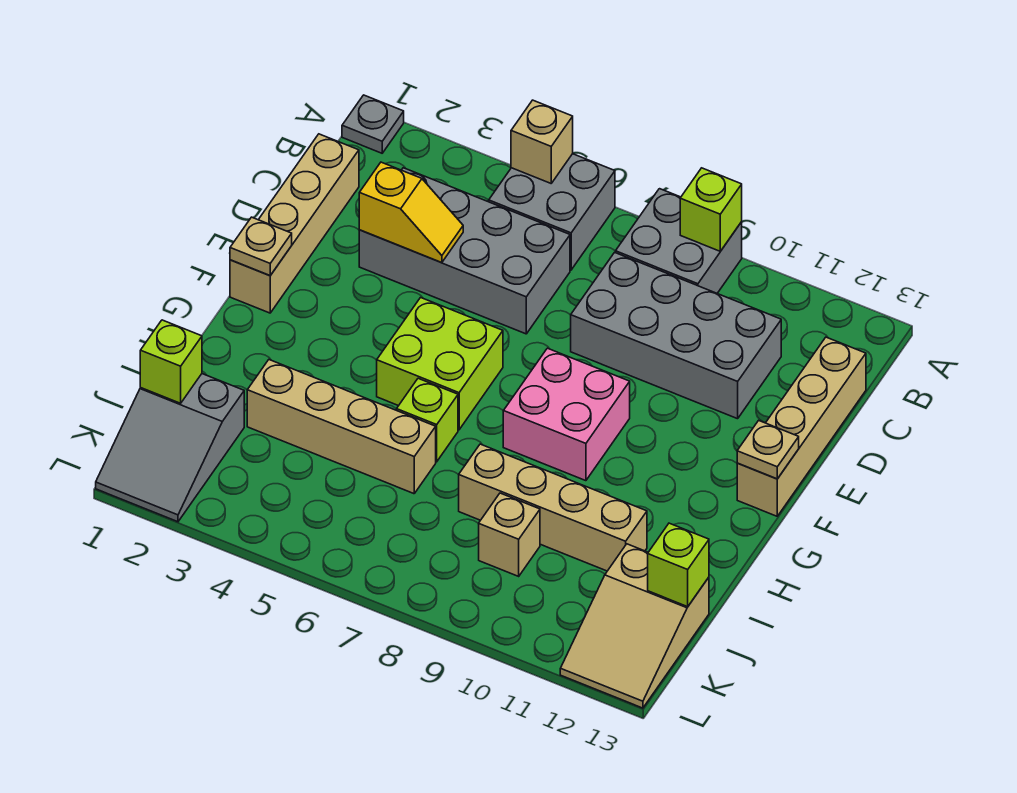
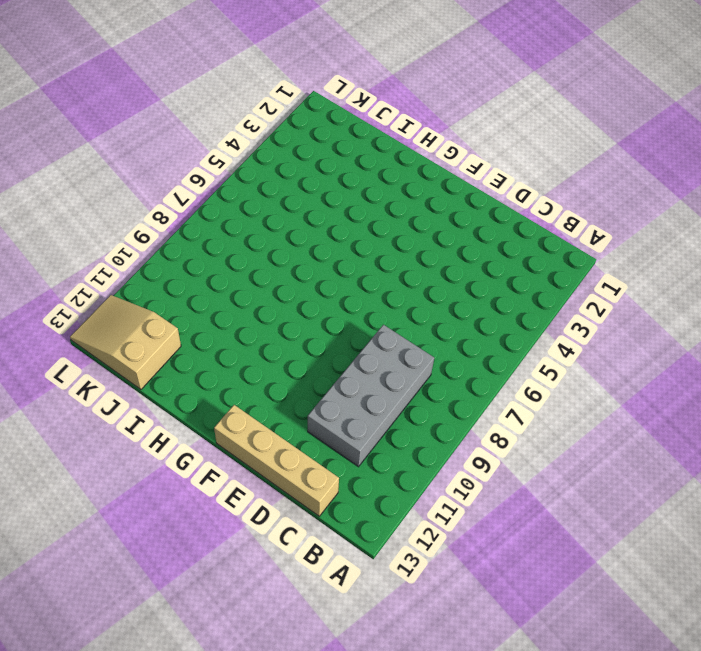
none -> grey plate A1 level 1
none -> grey brick A5:B6 level 1
none -> grey brick A8:B9 level 1

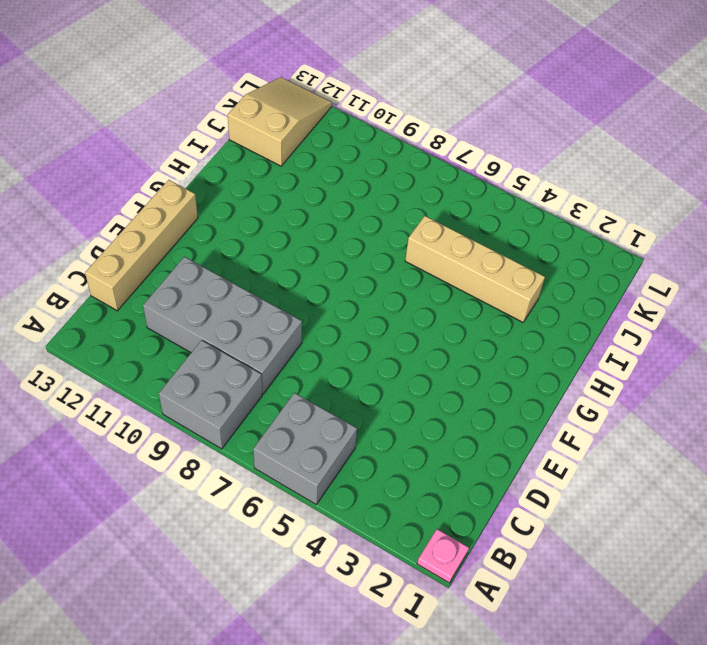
pink plate A1 level 1 -> grey plate A1 level 1
none -> tan brick C1:F1 level 1
none -> grey brick C3:D6 level 1
none -> lime brick F5:G6 level 1

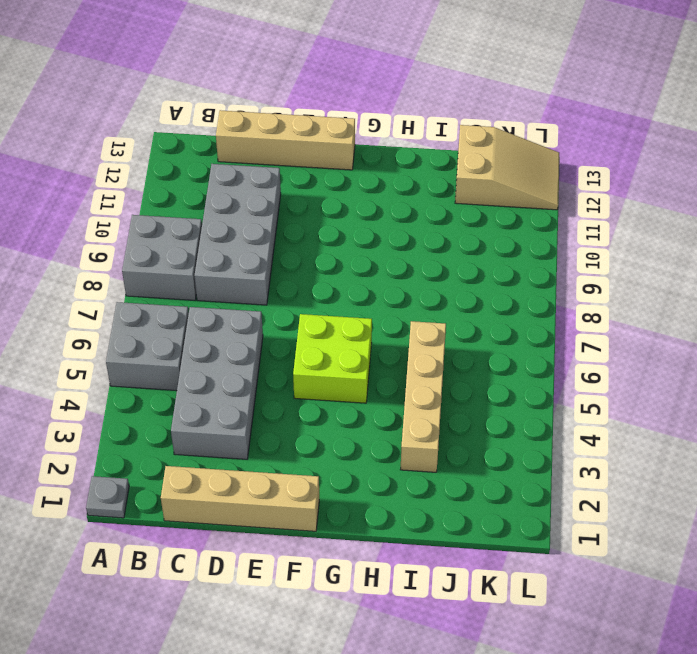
none -> pink brick F8:G9 level 1
none -> lime brick H6 level 1
none -> tan brick I8:I11 level 1

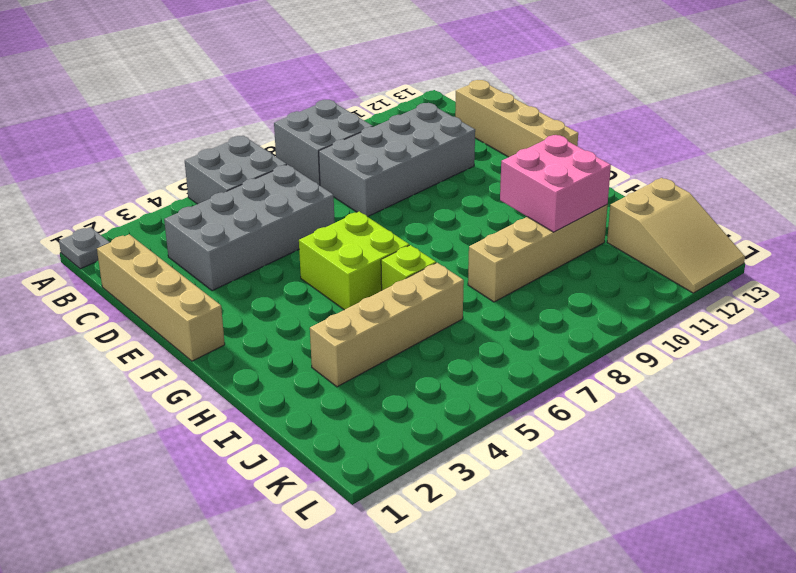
pink brick H10:I11 level 2 -> pink brick F8:G9 level 1
none -> grey slope J1:L2 level 1 top J
none -> tan brick J9 level 1
none -> tan brick A5 level 2

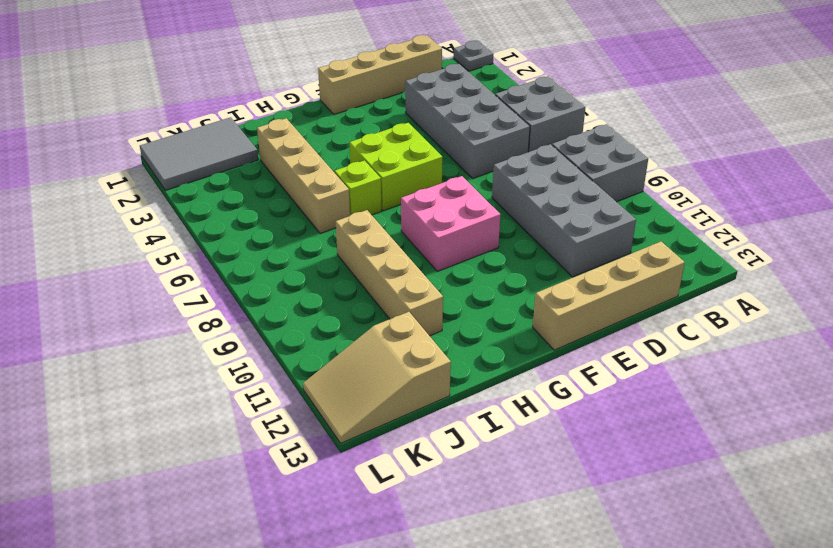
grey tile J1:L2 level 1 -> grey slope J1:L2 level 1 top J
none -> tan brick J9 level 1
none -> tan brick A5 level 2
none -> lime brick A9 level 2

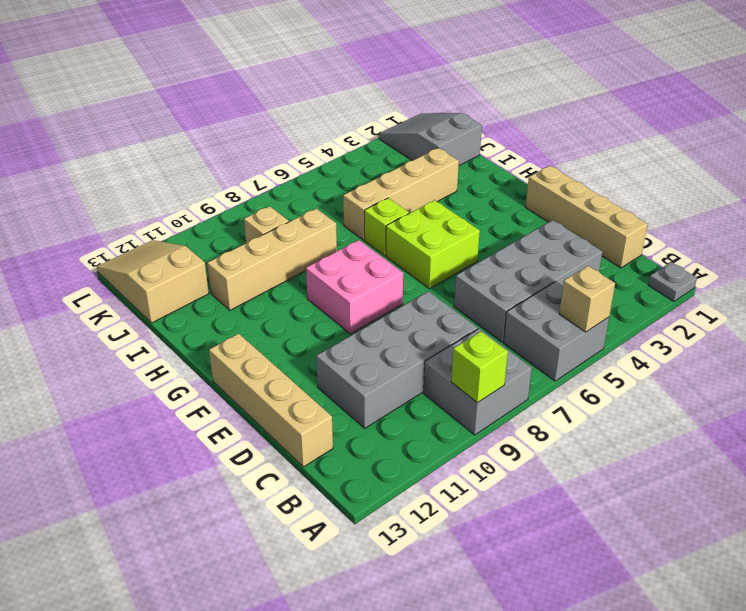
none -> yellow slope D3:D4 level 2 top 3
none -> tan plate F1 level 2
none -> tan plate F13 level 2

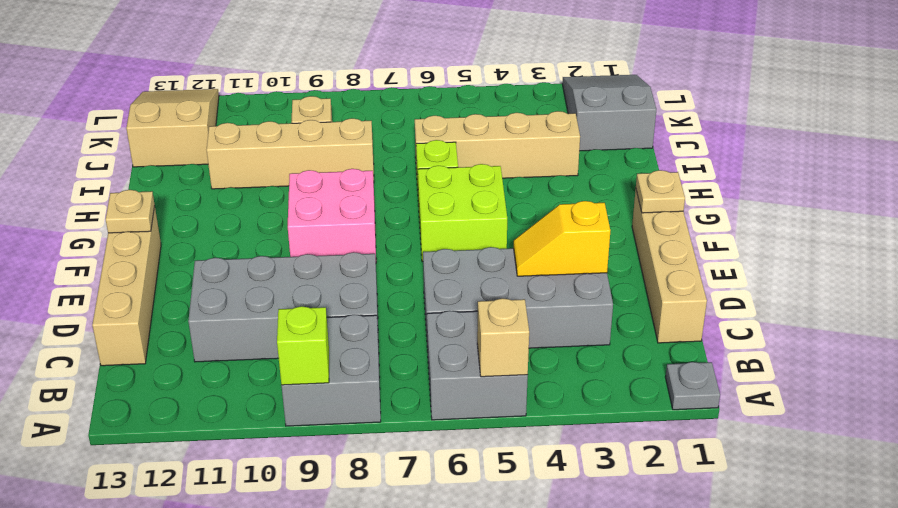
none -> lime brick J1 level 2
none -> lime brick J13 level 2

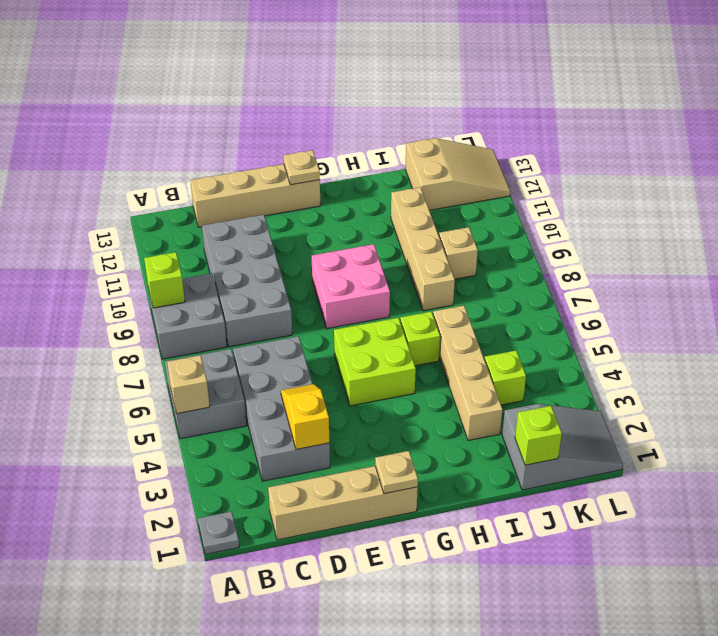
lime brick J4 level 1 -> lime brick J13 level 2

